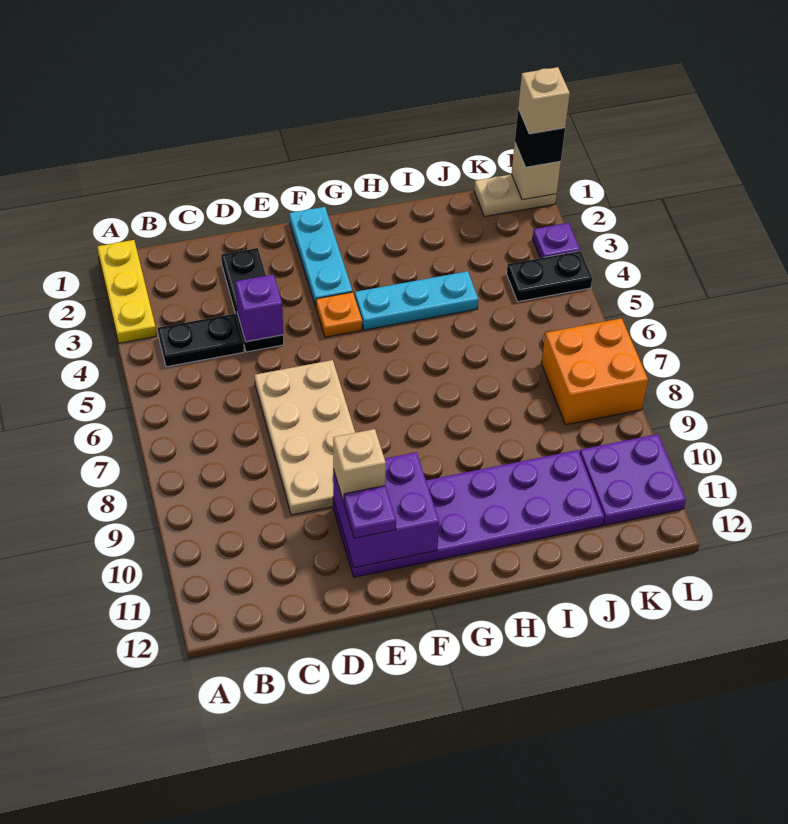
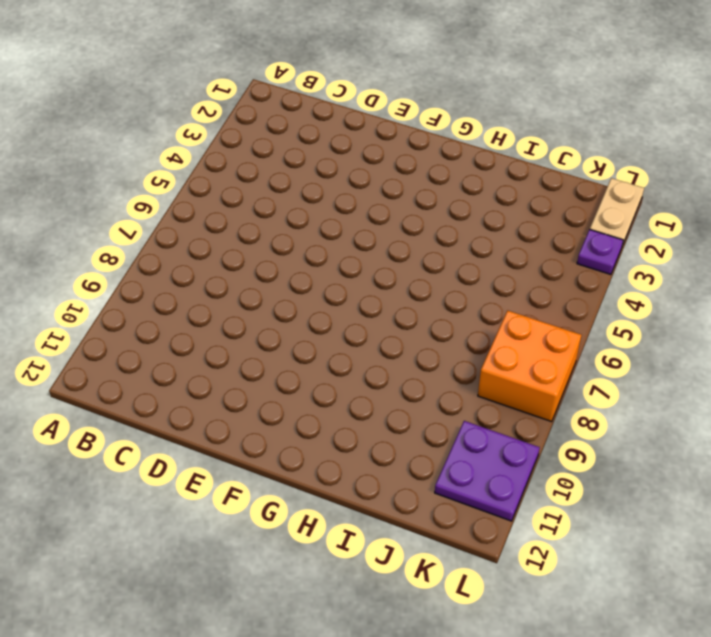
tan plate L1:L2 level 1 -> tan plate K1:L1 level 1
none -> yellow plate A1:A3 level 1
none -> black plate B4:C4 level 1
none -> black plate D2:D4 level 1

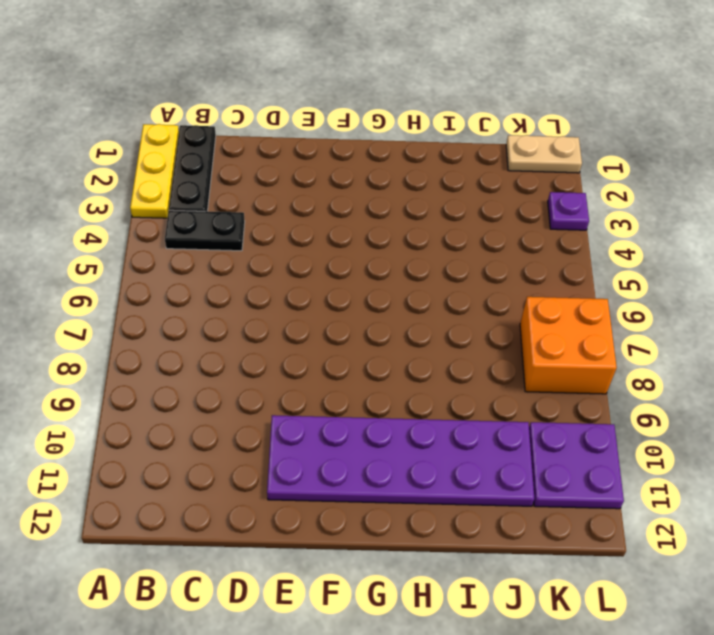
black plate B1:B3 level 1 -> black plate D2:D4 level 1
none -> tan plate D6:E9 level 1
none -> cyan plate F1:F3 level 1
none -> orange plate F4 level 1

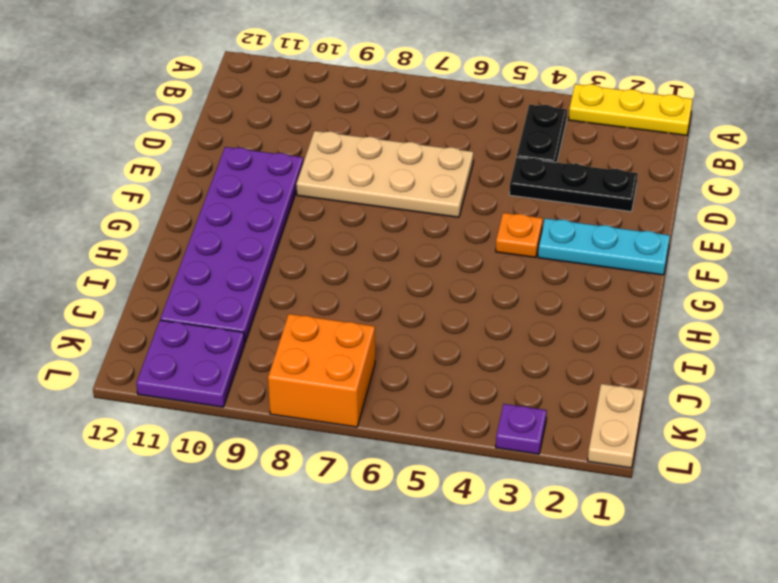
none -> cyan plate G4:I4 level 1
none -> black plate K4:L4 level 1
none -> purple brick D4 level 2

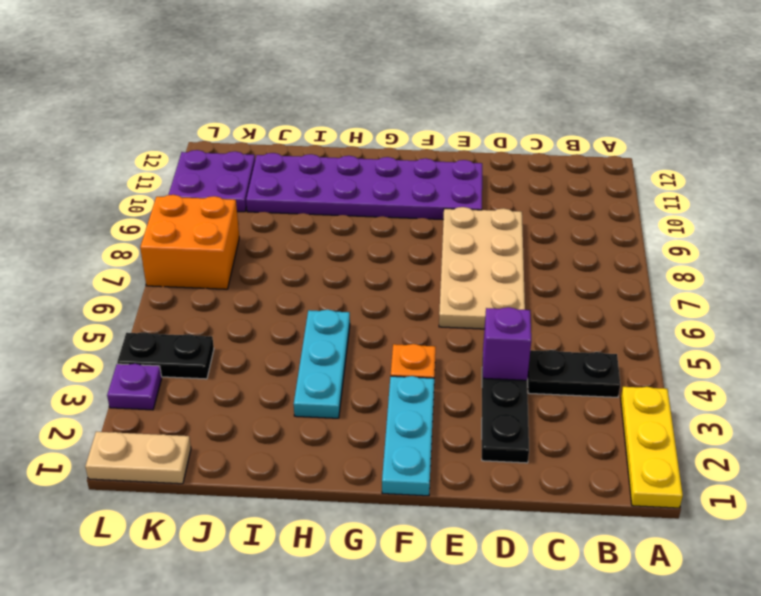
cyan plate H3:H5 level 1 -> cyan plate G4:I4 level 1
none -> purple brick E10:F11 level 2
none -> tan brick L1 level 2
none -> tan brick E10 level 3

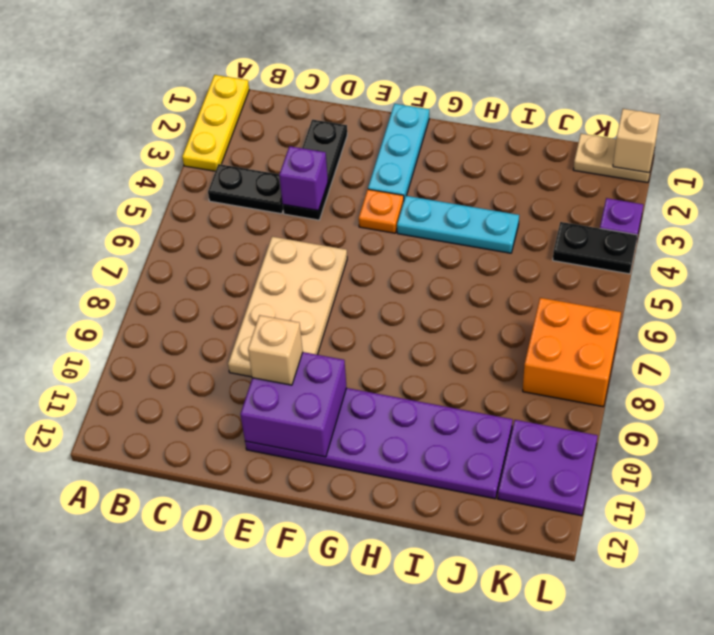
none -> purple plate E11 level 3
none -> black brick L1 level 3
none -> tan brick L1 level 4

